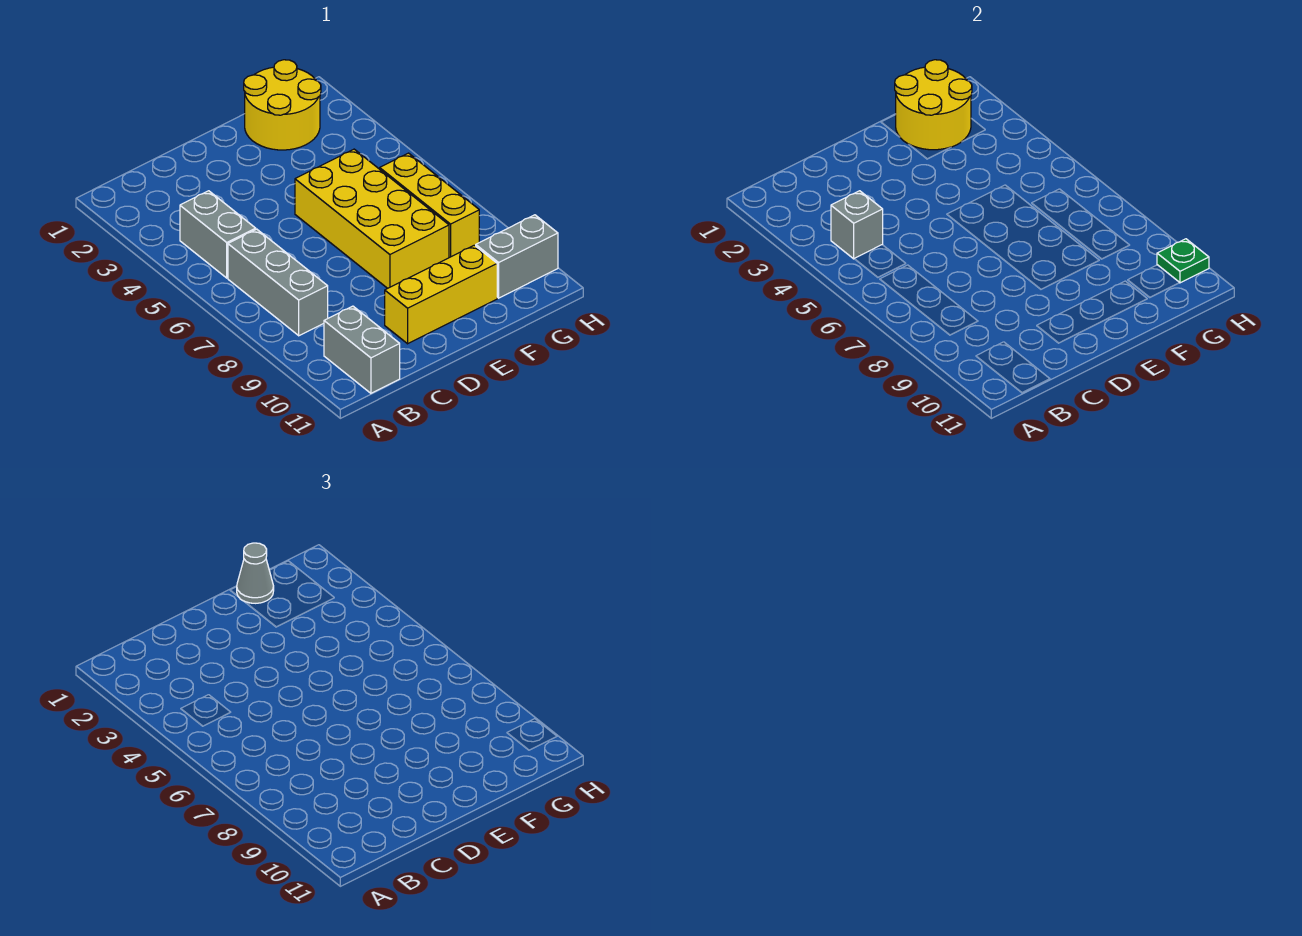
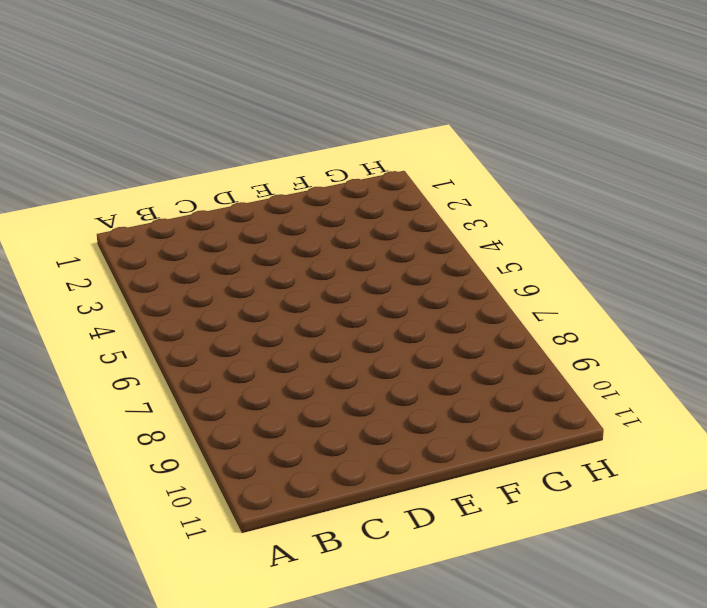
none -> grey brick B4:B5 level 1
none -> grey brick B6:B8 level 1
none -> grey brick B10:B11 level 1

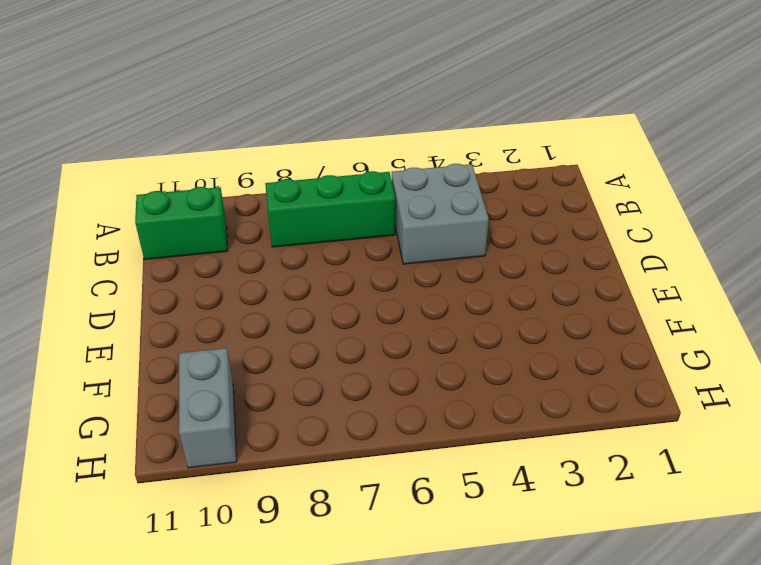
grey brick B4:C5 level 1 -> grey brick B4:B5 level 1
green brick B6:B8 level 1 -> grey brick B6:B8 level 1
green brick B10:B11 level 1 -> grey brick B10:B11 level 1
none -> yellow brick D10:F10 level 1
none -> yellow brick E5:F8 level 1
none -> yellow round brick F1:G2 level 1

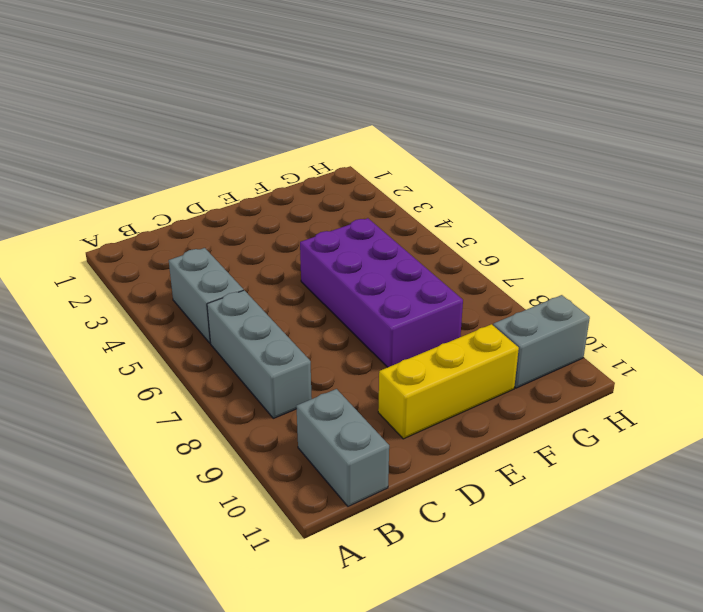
purple brick E5:F8 level 1 -> yellow brick E5:F8 level 1
none -> yellow round brick F1:G2 level 1
none -> yellow brick G6:G8 level 1
none -> grey brick B4 level 2

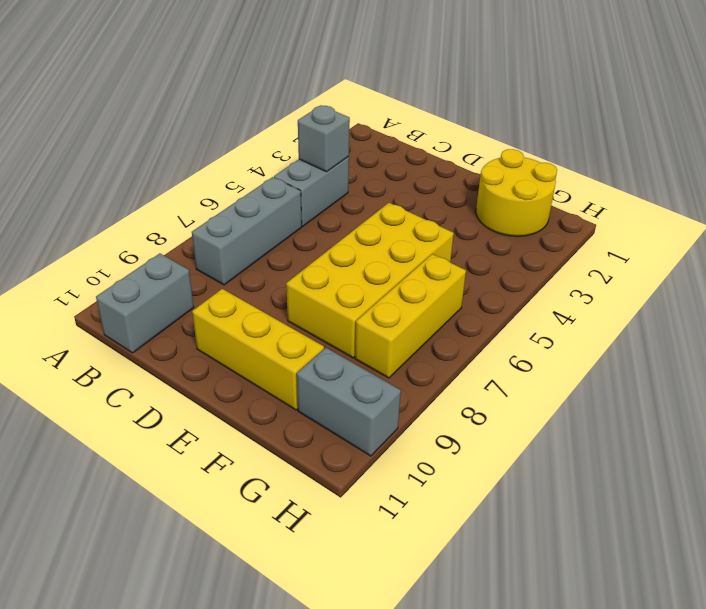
none -> yellow round brick F1:G2 level 2
none -> green plate H10 level 2
none -> grey cone F1 level 3

